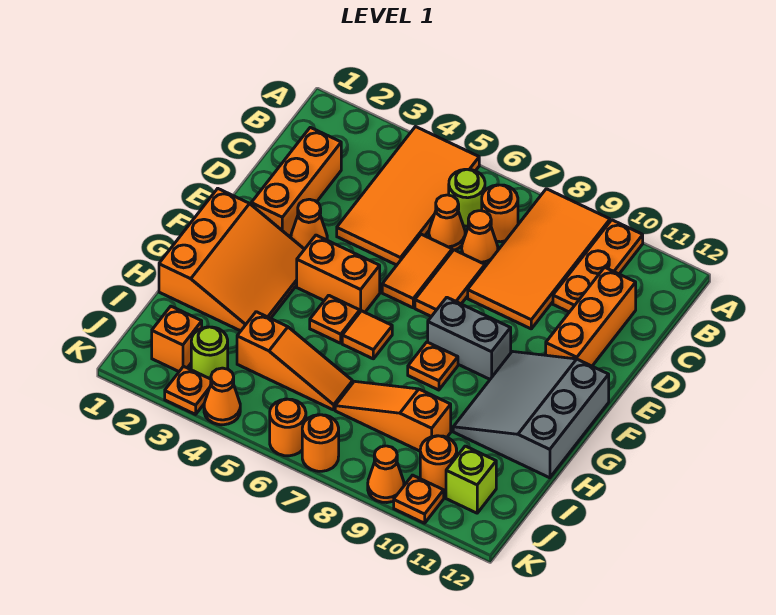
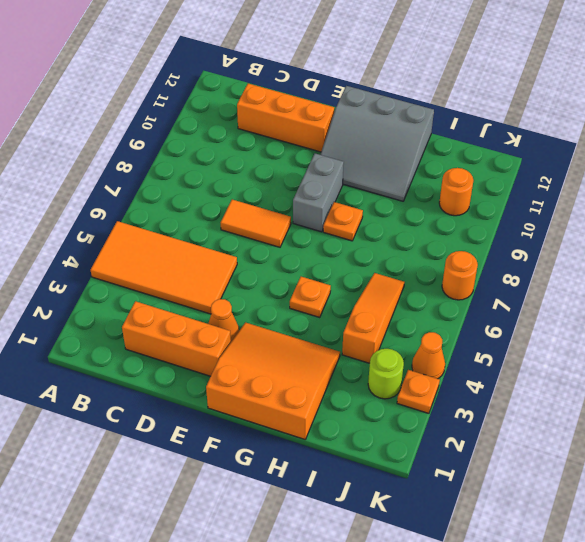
none -> orange tile A8:D9 level 1
none -> orange plate A10:C10 level 1
none -> lime round brick B6 level 1
none -> orange round brick B7 level 1

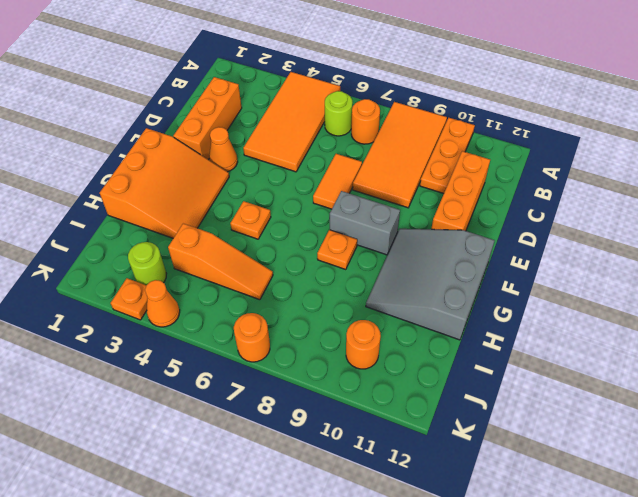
none -> orange cone C6 level 1
none -> orange cone C7 level 1
none -> orange tile D6:E6 level 1
none -> orange brick F4:F5 level 1

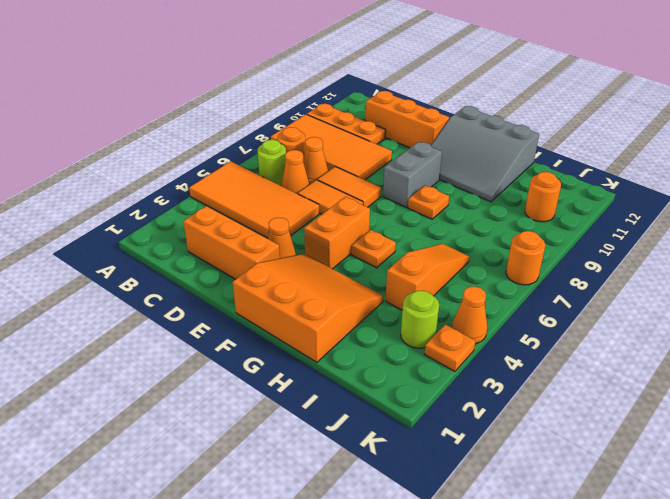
none -> orange tile G6 level 1
none -> orange slope I7:I9 level 1 top 9
none -> orange brick J2 level 1
none -> lime brick J11 level 1

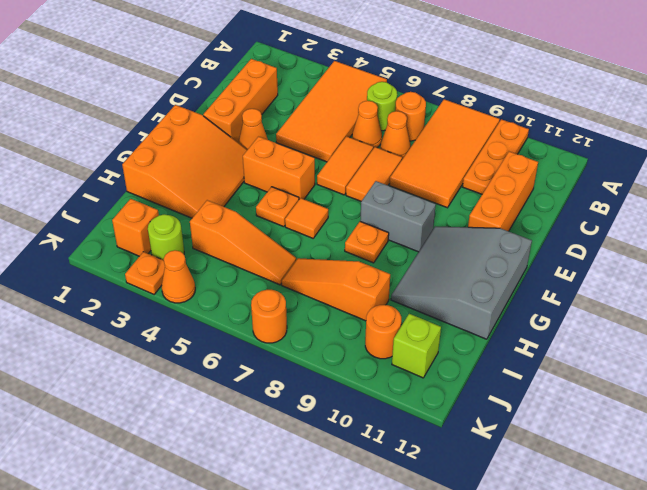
none -> orange round brick K6 level 1
none -> orange cone K9 level 1
none -> orange plate K10 level 1

